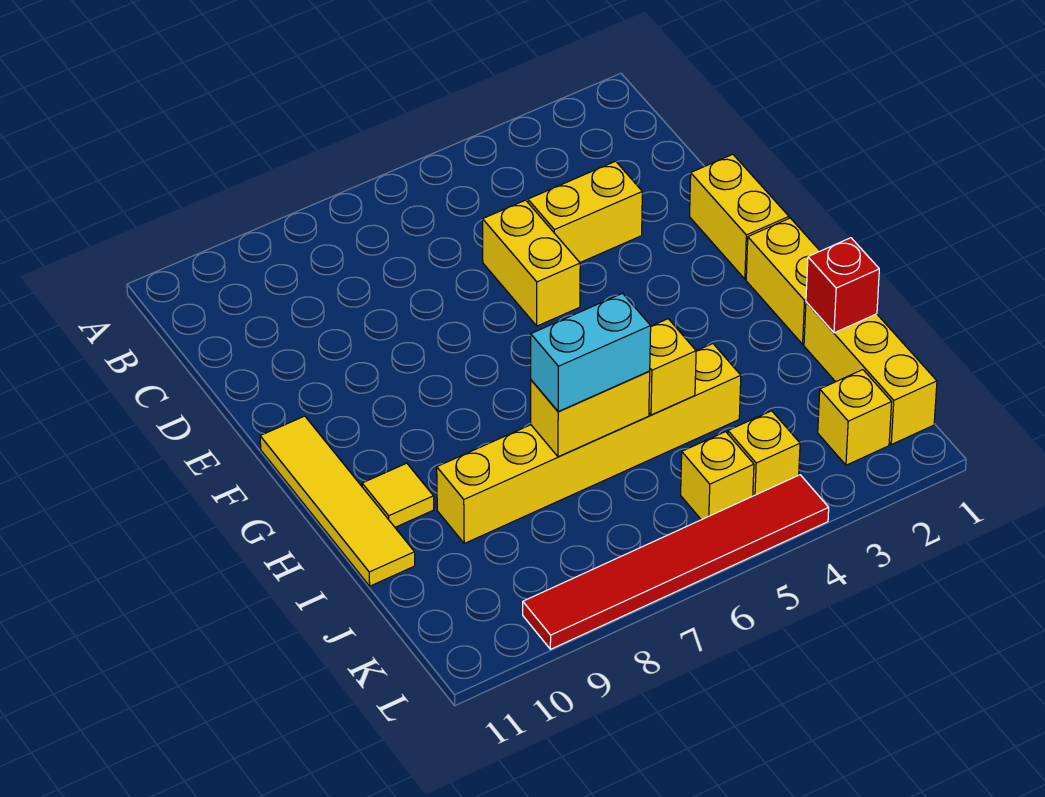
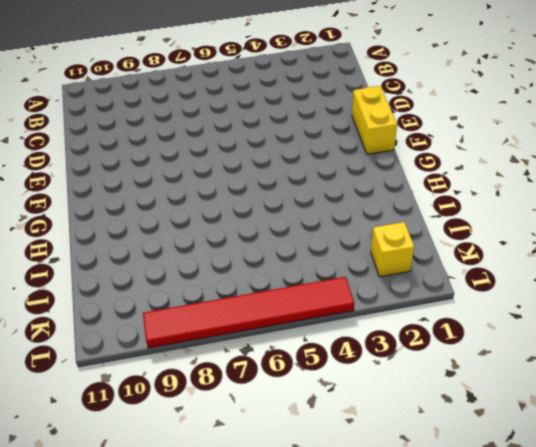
none -> yellow brick D3:D4 level 1
none -> yellow brick D5:E5 level 1
none -> yellow tile F11:I11 level 1

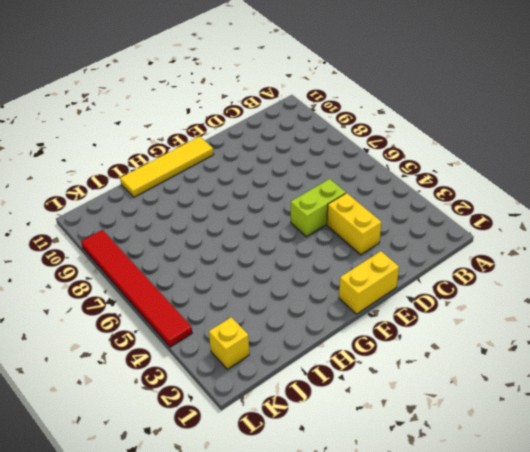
lime brick D5:E5 level 1 -> yellow brick D5:E5 level 1
none -> yellow brick G1:H1 level 1
none -> yellow tile H10 level 1
none -> yellow brick I1:K1 level 1

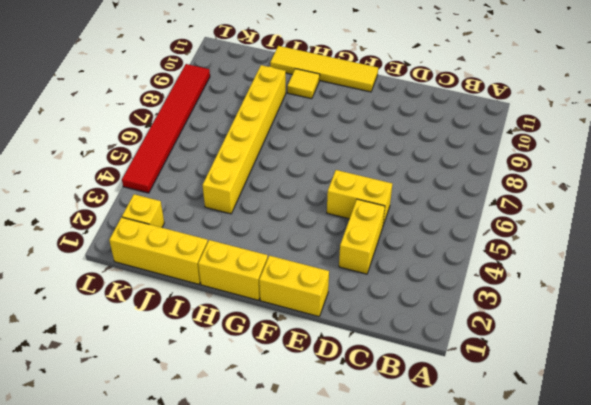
none -> yellow brick K4 level 1
none -> yellow brick K5 level 1
none -> red brick I1 level 2

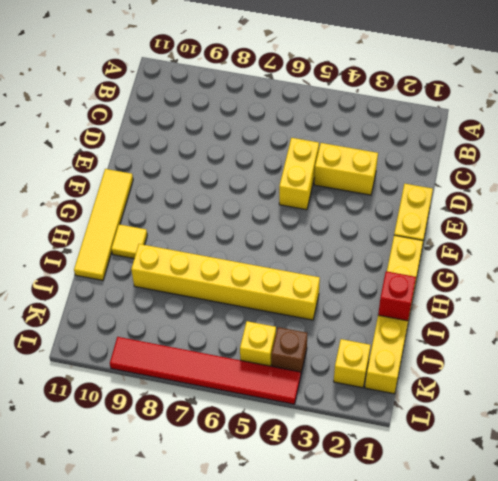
brown brick K4 level 1 -> yellow brick K4 level 1
none -> yellow brick I5 level 2
none -> yellow brick I6:I7 level 2
none -> cyan brick I6:I7 level 3

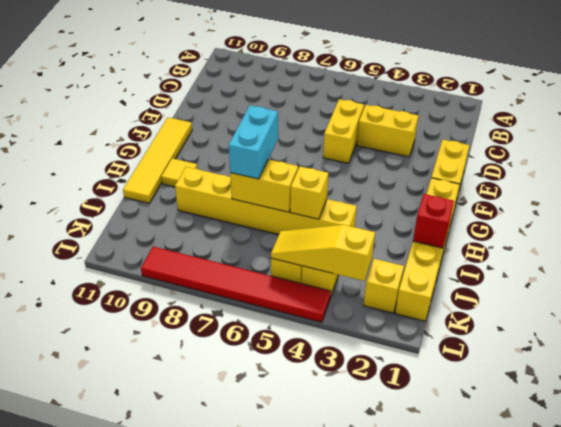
cyan brick H7:I7 level 3 -> cyan brick I6:I7 level 3
yellow slope K3:K5 level 2 top 3 -> none

